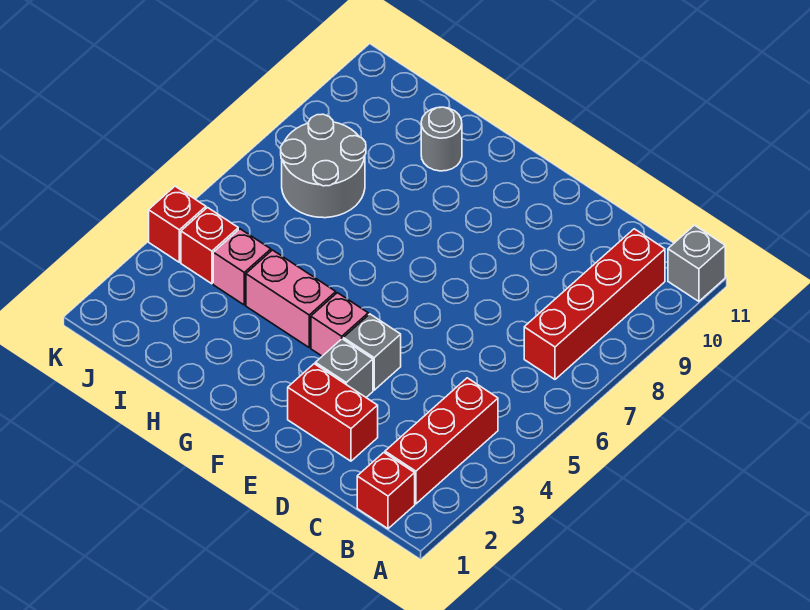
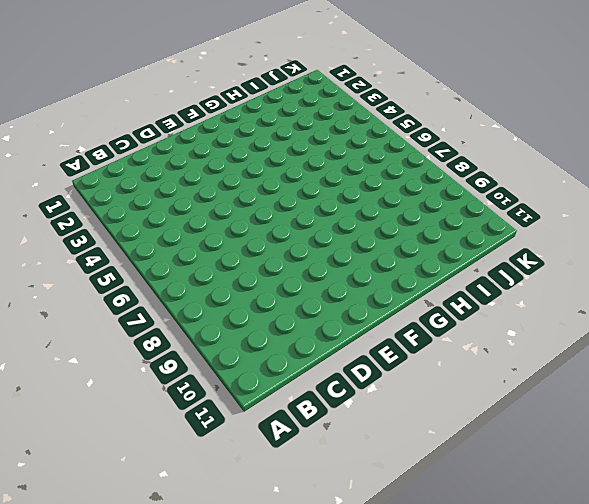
none -> grey brick A11 level 1
none -> red brick B1 level 1
none -> red brick B2:B4 level 1

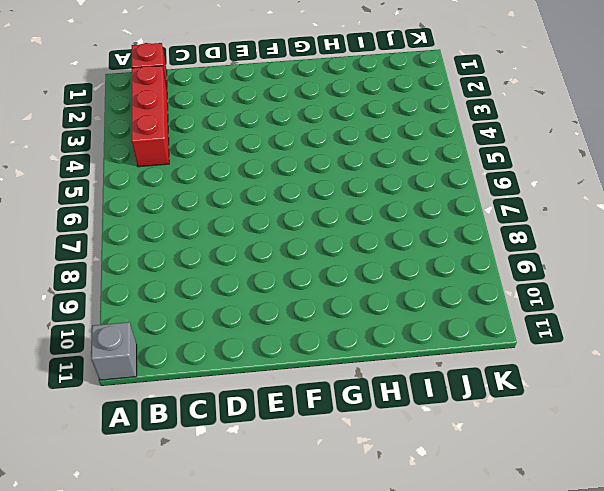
none -> red brick B7:B10 level 1
none -> red brick D2:E2 level 1
none -> grey brick E3 level 1

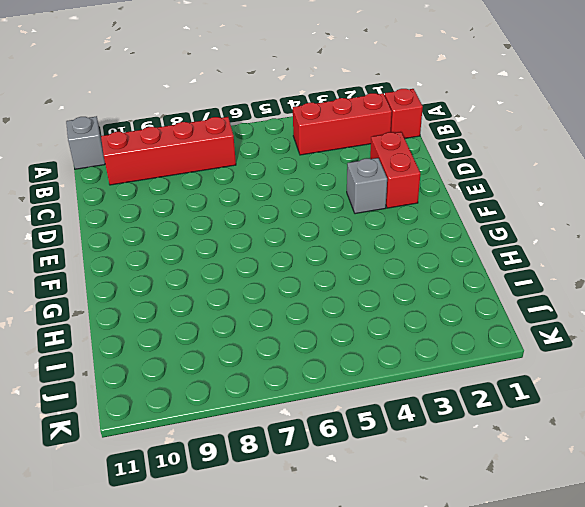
none -> grey brick E4 level 1
none -> pink brick F4 level 1
none -> pink brick G4:H4 level 1

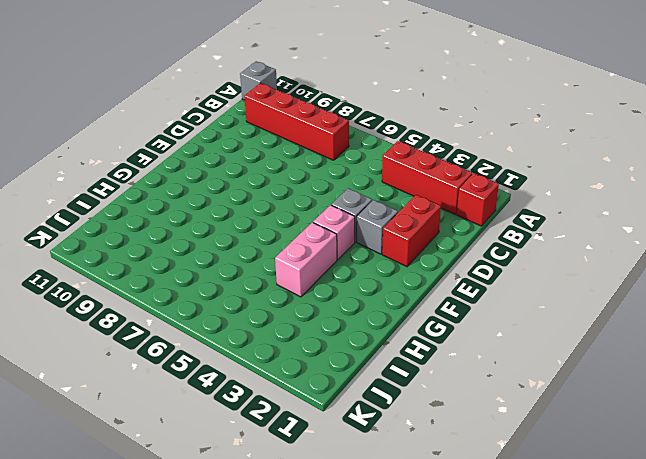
none -> grey round brick H10 level 1
none -> pink brick I4 level 1
none -> grey round brick I7:J8 level 1

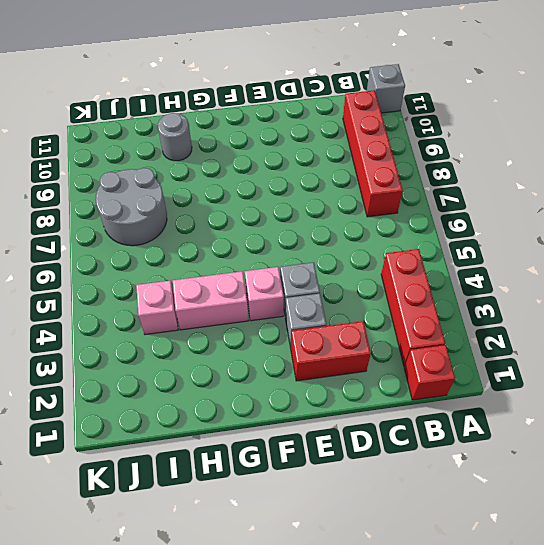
none -> red brick J4 level 1
none -> red brick K4 level 1

